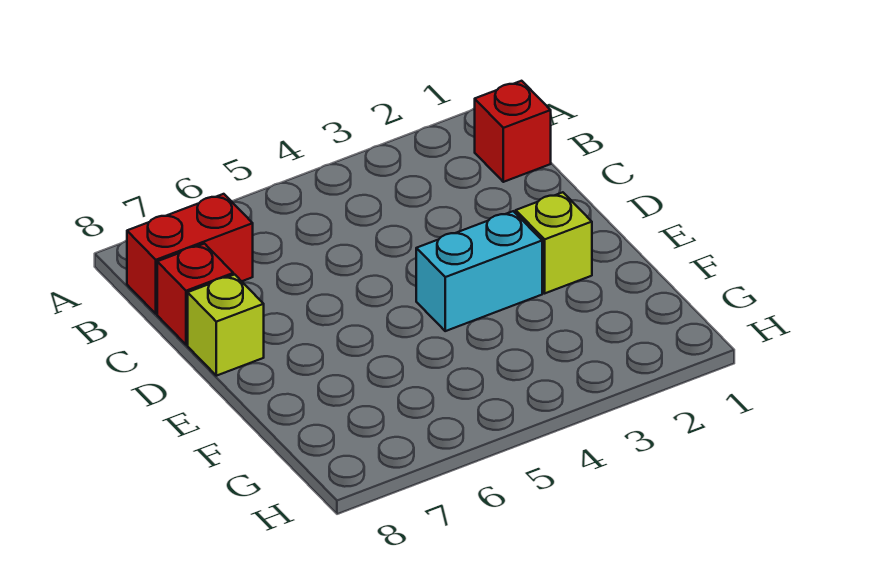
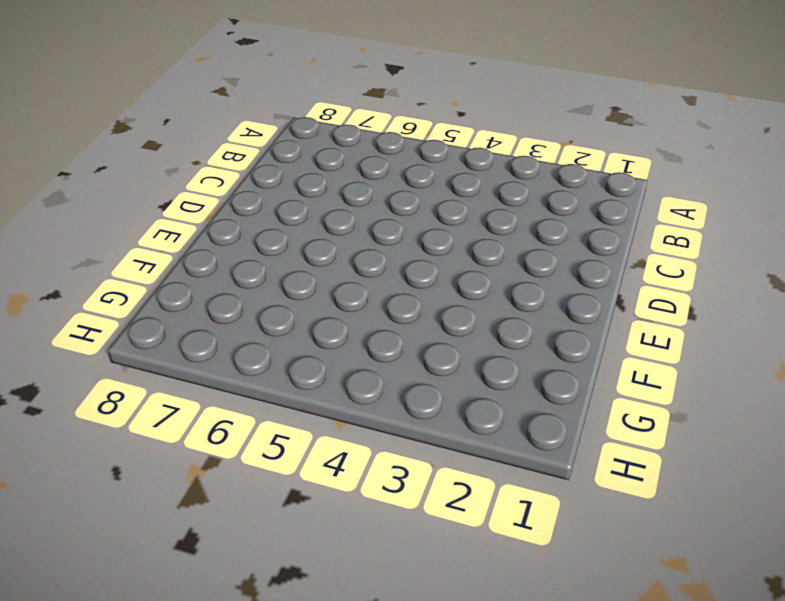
none -> red brick B1 level 1
none -> red brick B7:B8 level 1

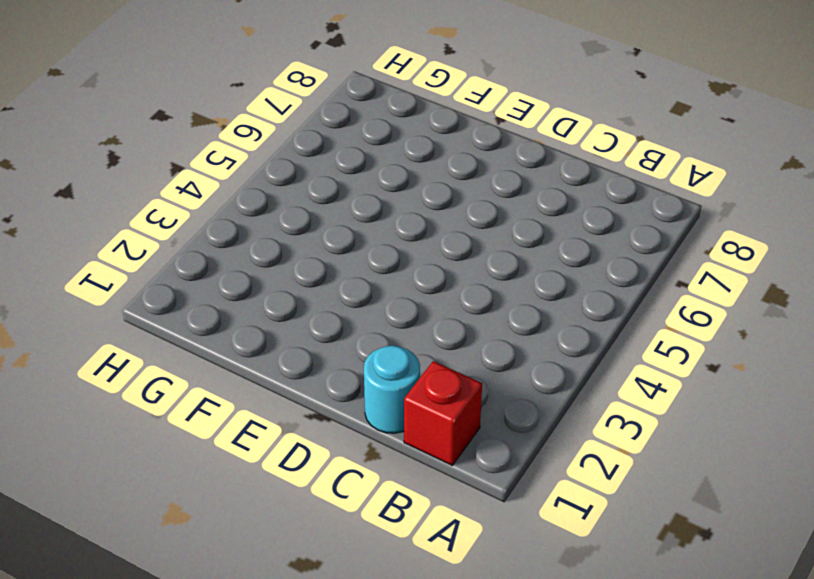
cyan round brick C1 level 1 -> none
none -> red brick B7:B8 level 1
none -> red brick C8 level 1

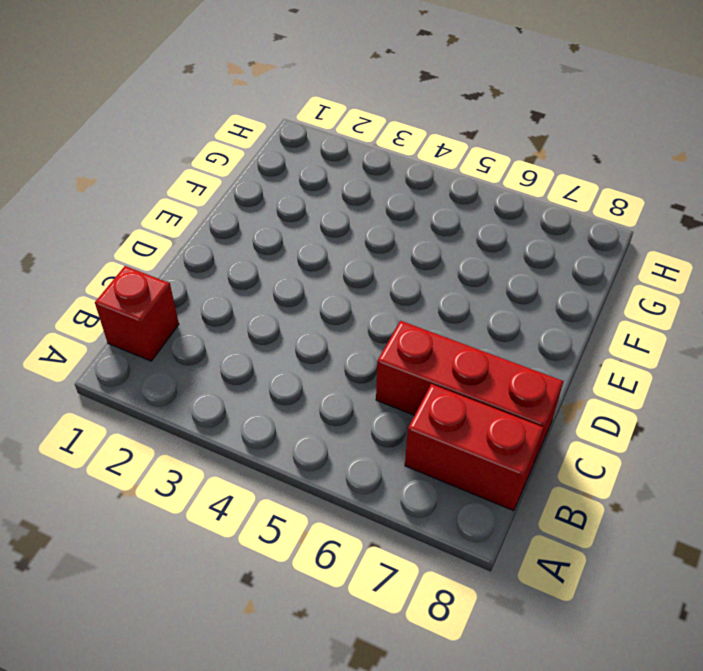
red brick C6:C8 level 1 -> red brick C8 level 1
none -> lime brick D8 level 1
none -> lime brick E2 level 1

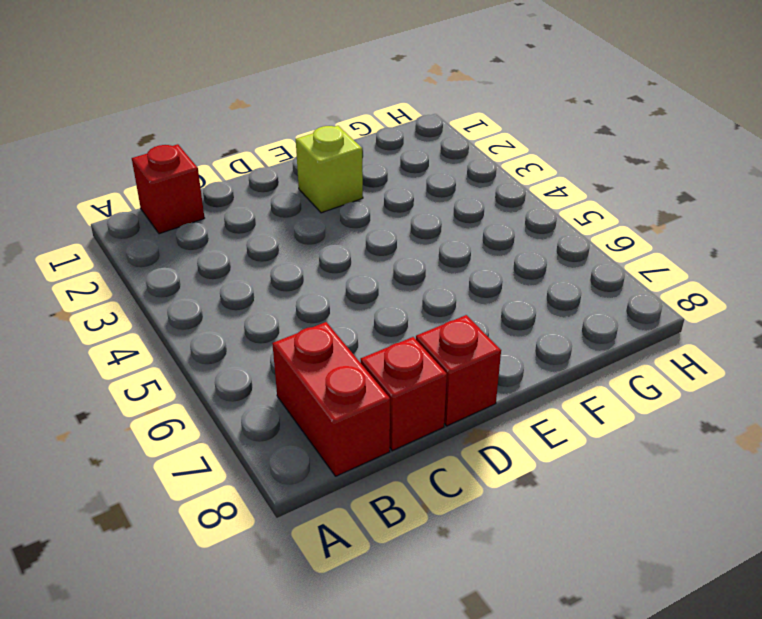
red brick D8 level 1 -> lime brick D8 level 1
none -> cyan brick E3:E4 level 1

